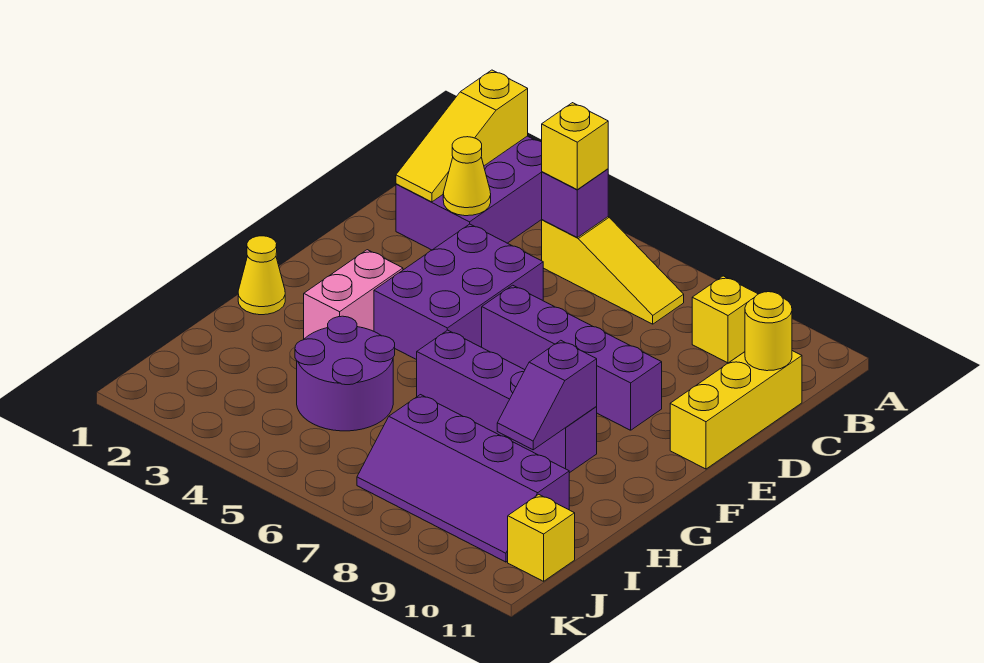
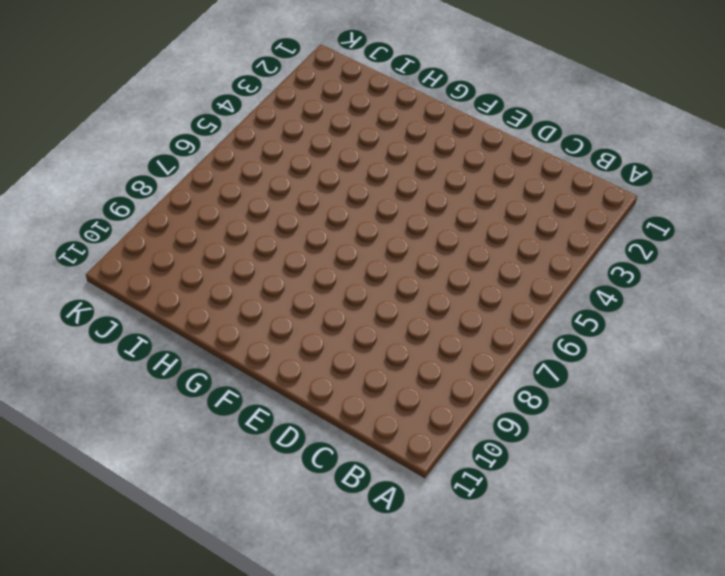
none -> purple brick A2:C3 level 1
none -> yellow slope B5:B7 level 1 top 5
none -> yellow brick B9 level 1

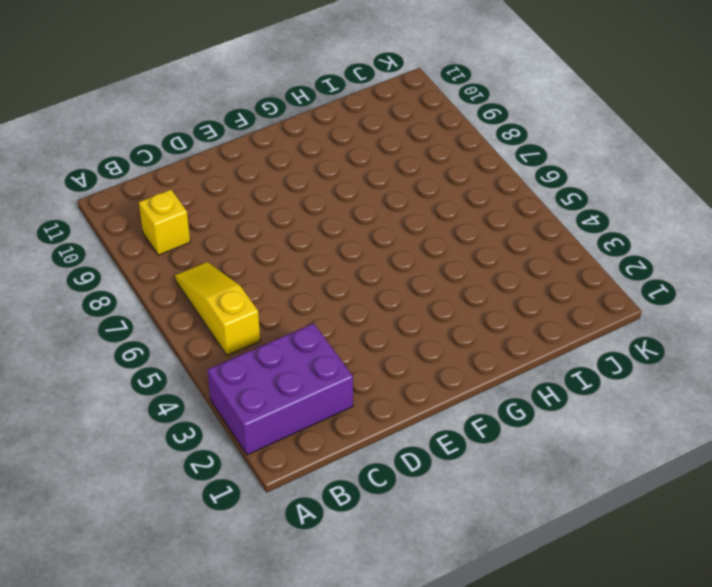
none -> yellow brick C11:E11 level 1
none -> purple brick D4:F5 level 1
none -> purple brick E6:E9 level 1

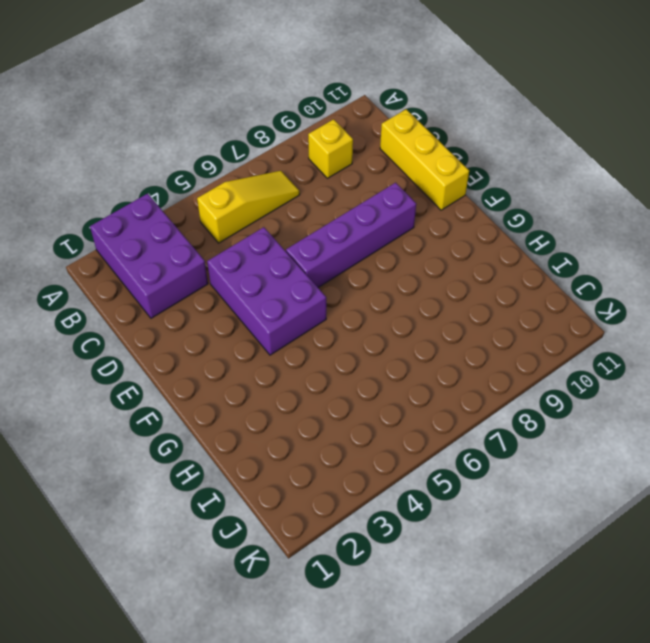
none -> pink brick F3:G3 level 1
none -> yellow cone G1 level 1
none -> purple brick G6:G9 level 1

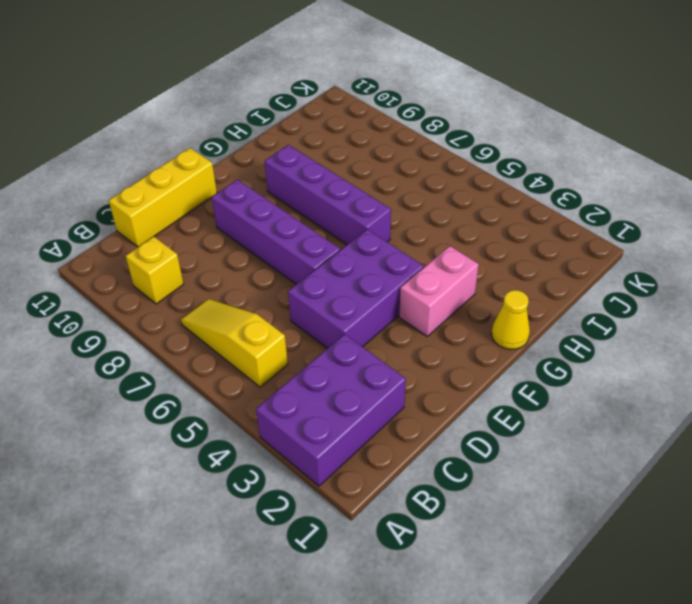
none -> purple round brick H4:I5 level 1
none -> purple slope I7:J10 level 1 top I
none -> yellow brick J11 level 1

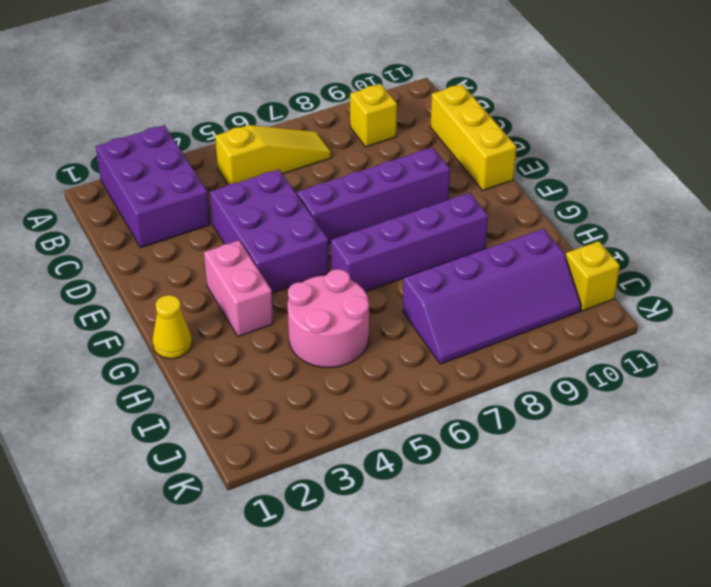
pink round brick H4:I5 level 1 -> purple round brick H4:I5 level 1
none -> yellow slope A2:C2 level 2 top A
none -> purple brick B5 level 2
none -> yellow cone C3 level 2

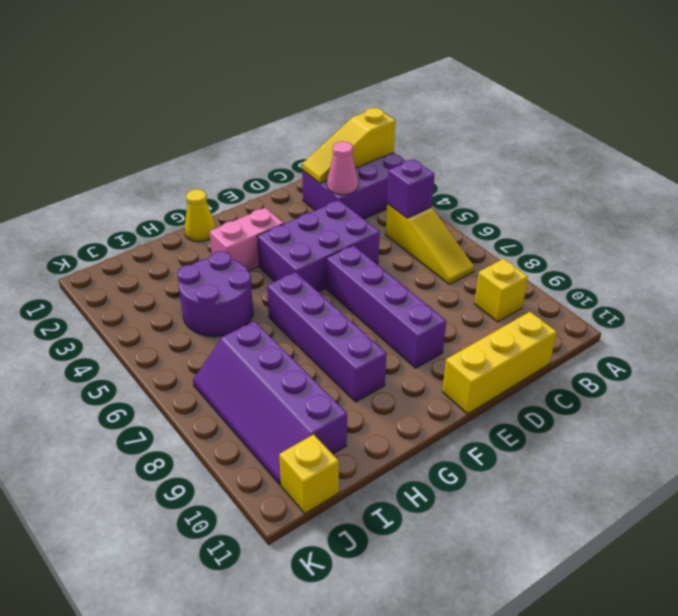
pink cone C3 level 2 -> yellow cone C3 level 2
none -> yellow round brick C11 level 2
none -> purple slope G9:H9 level 2 top G
none -> yellow brick B5 level 3

